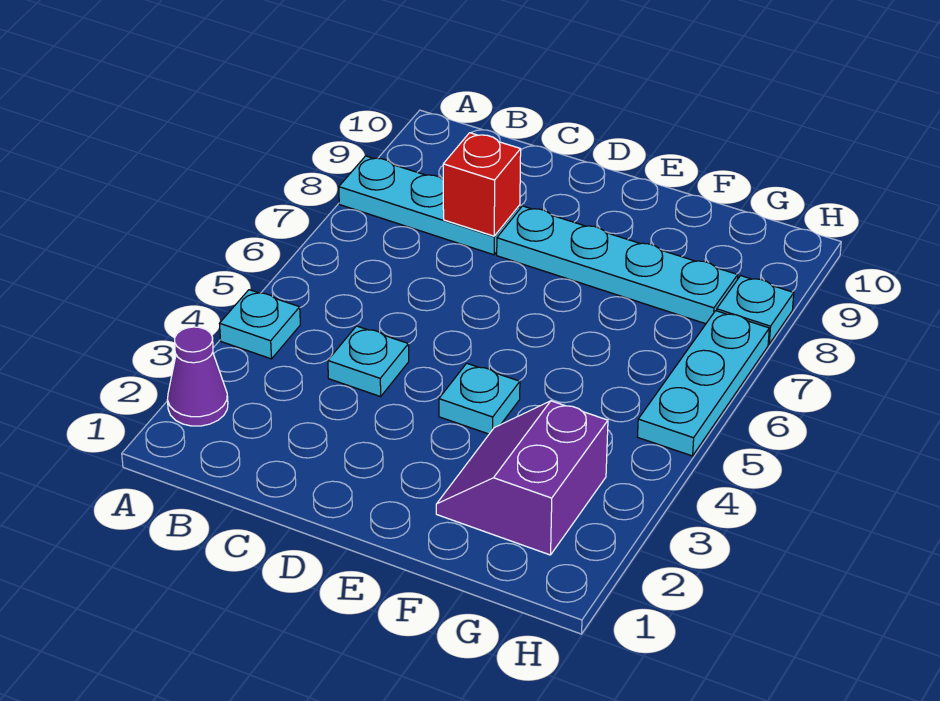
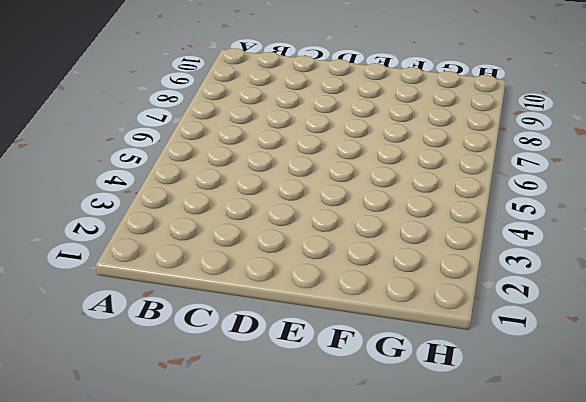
none -> purple cone A2 level 1
none -> cyan plate A4 level 1

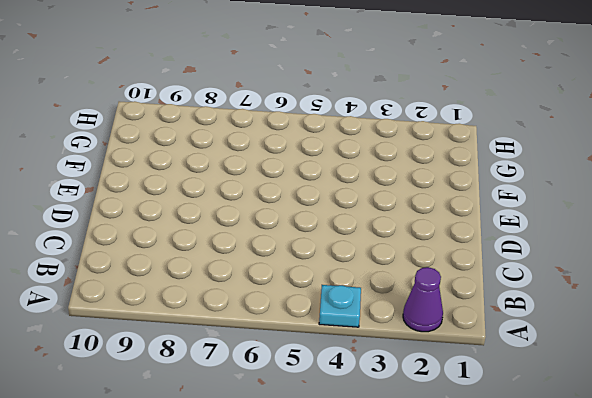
none -> cyan plate A8:C8 level 1
none -> cyan plate C4 level 1

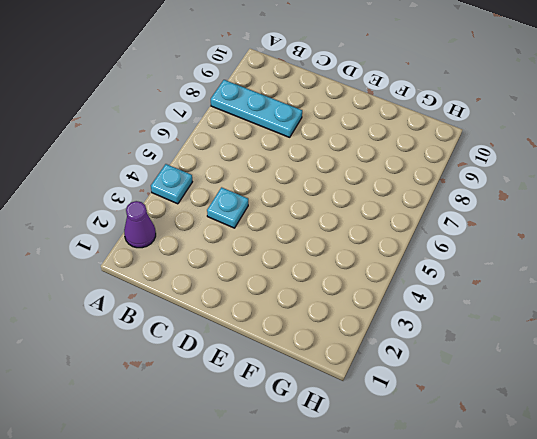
none -> cyan plate D8:G8 level 1
none -> cyan plate E4 level 1

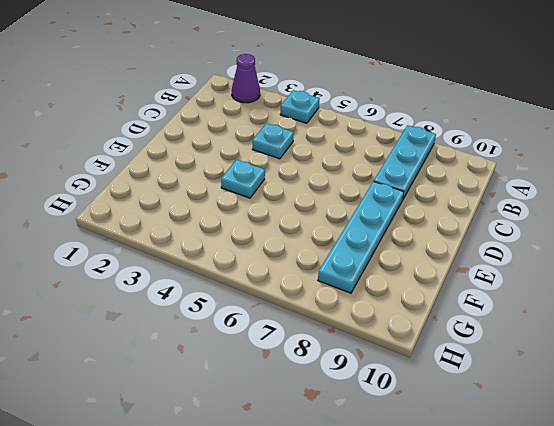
none -> purple slope F2:G3 level 1 top G
none -> cyan plate H5:H7 level 1

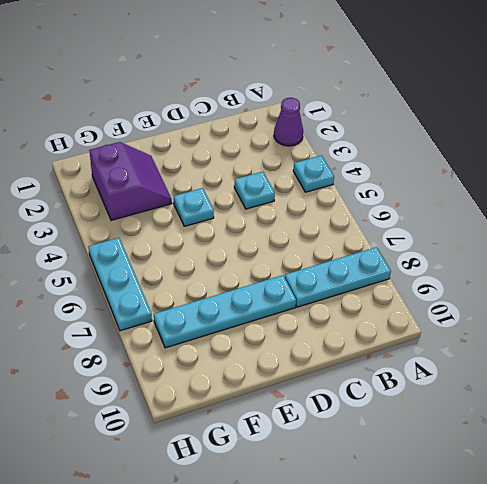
none -> cyan plate H8 level 1
none -> red brick C8 level 2

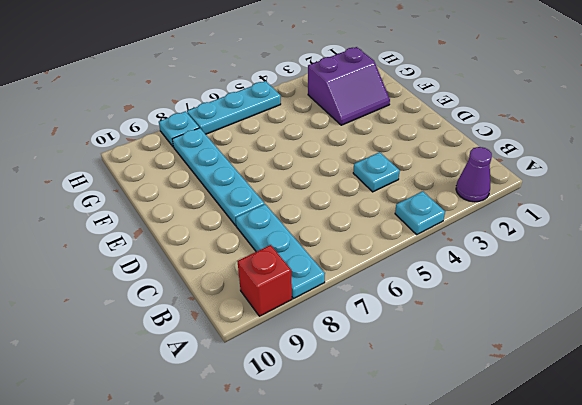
red brick A9 level 1 -> red brick C8 level 2
none -> cyan plate E4 level 1

